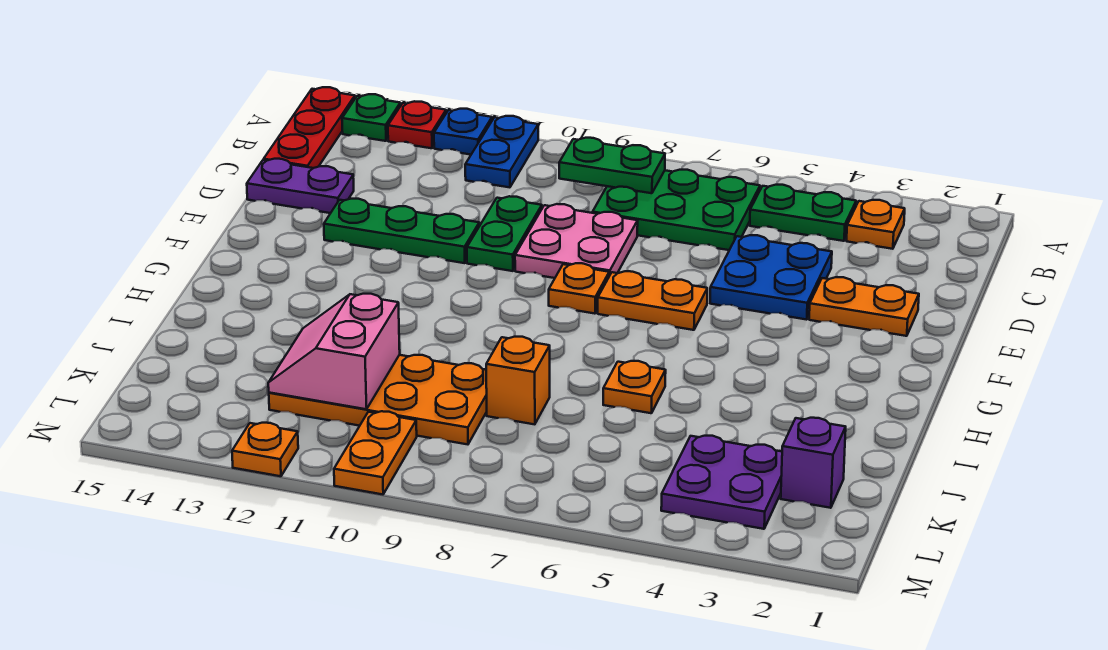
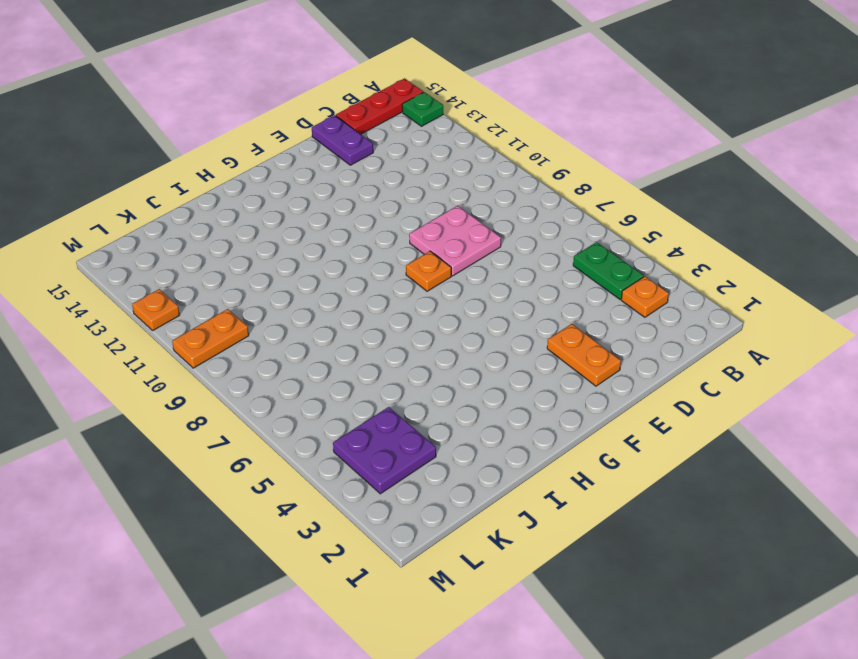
none -> blue plate A11:B11 level 1
none -> blue plate A12 level 1
none -> red plate A13 level 1

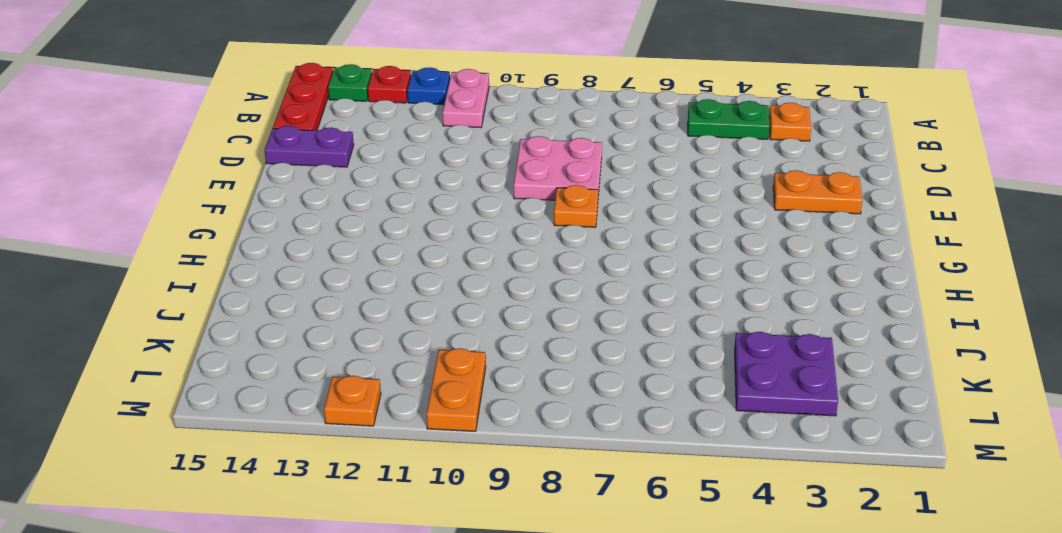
pink plate A11:B11 level 1 -> blue plate A11:B11 level 1
none -> green plate B6:C8 level 1
none -> blue plate D4:E5 level 1
none -> green plate D10:E10 level 1

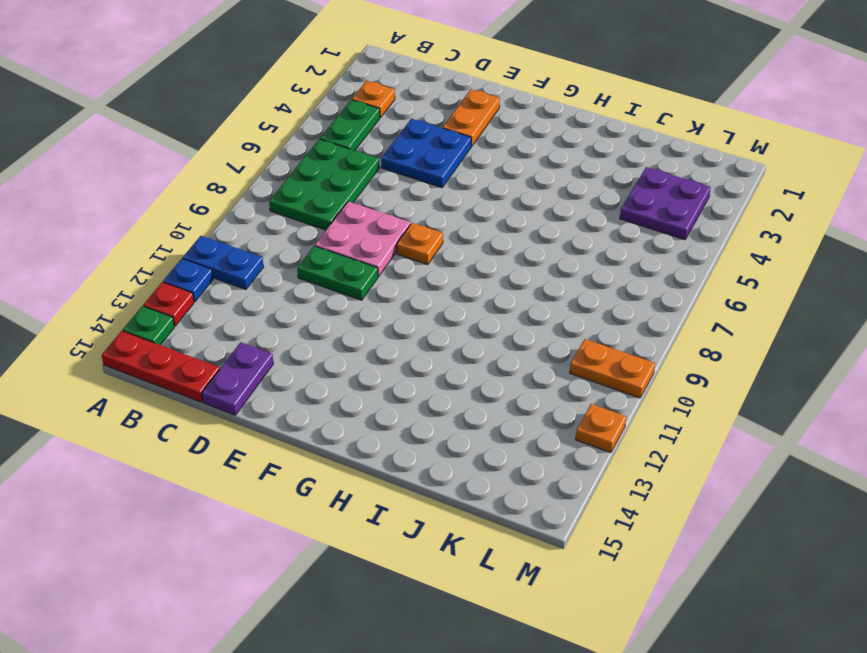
none -> green plate E11:E13 level 1
none -> orange plate F6:F7 level 1
none -> orange plate I6 level 1

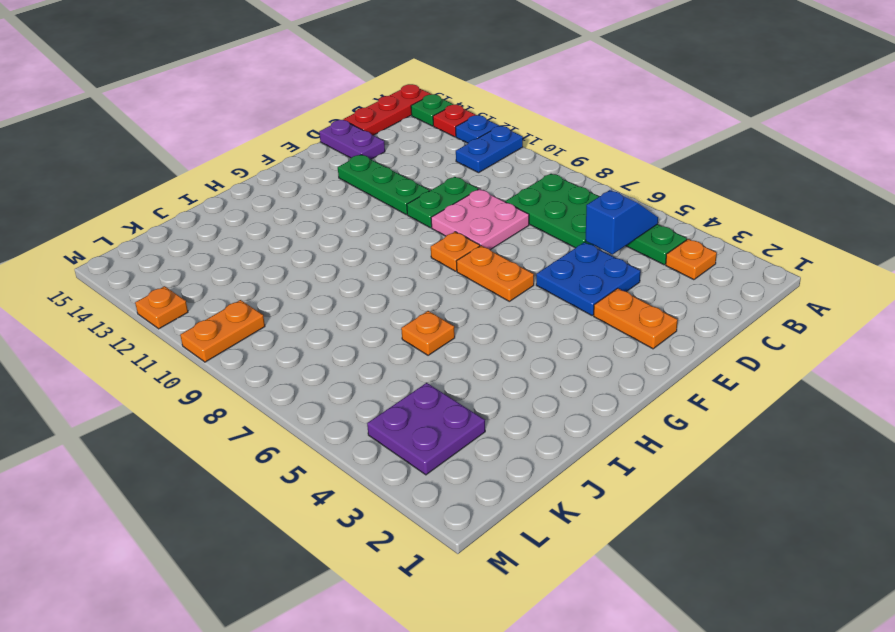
blue slope B5:C5 level 2 top C -> none
none -> orange brick J8 level 1
none -> orange plate J9:K12 level 1
none -> purple brick K2 level 1

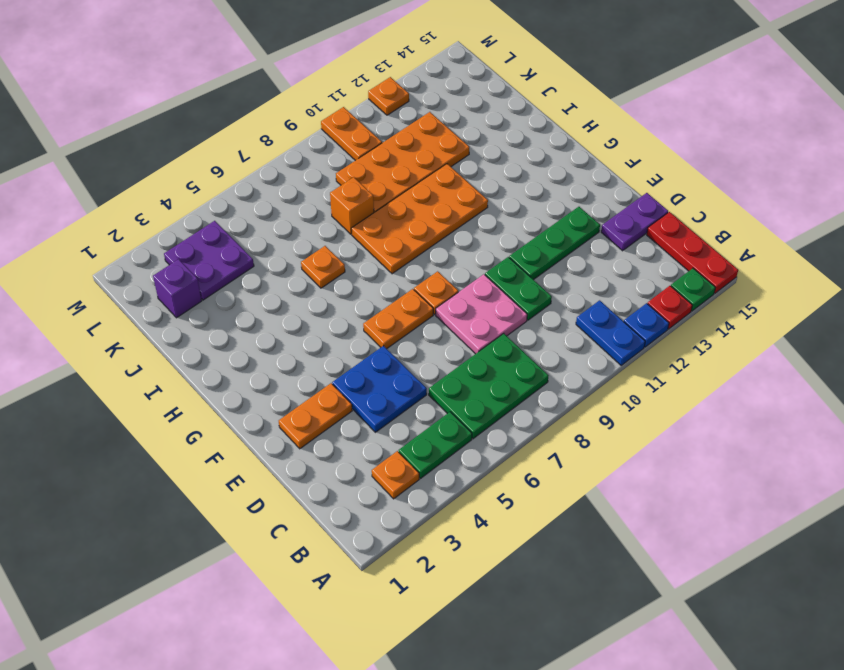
orange plate H8:I11 level 1 -> none
none -> green plate B8:B9 level 2
none -> pink slope J11:K12 level 2 top 11

